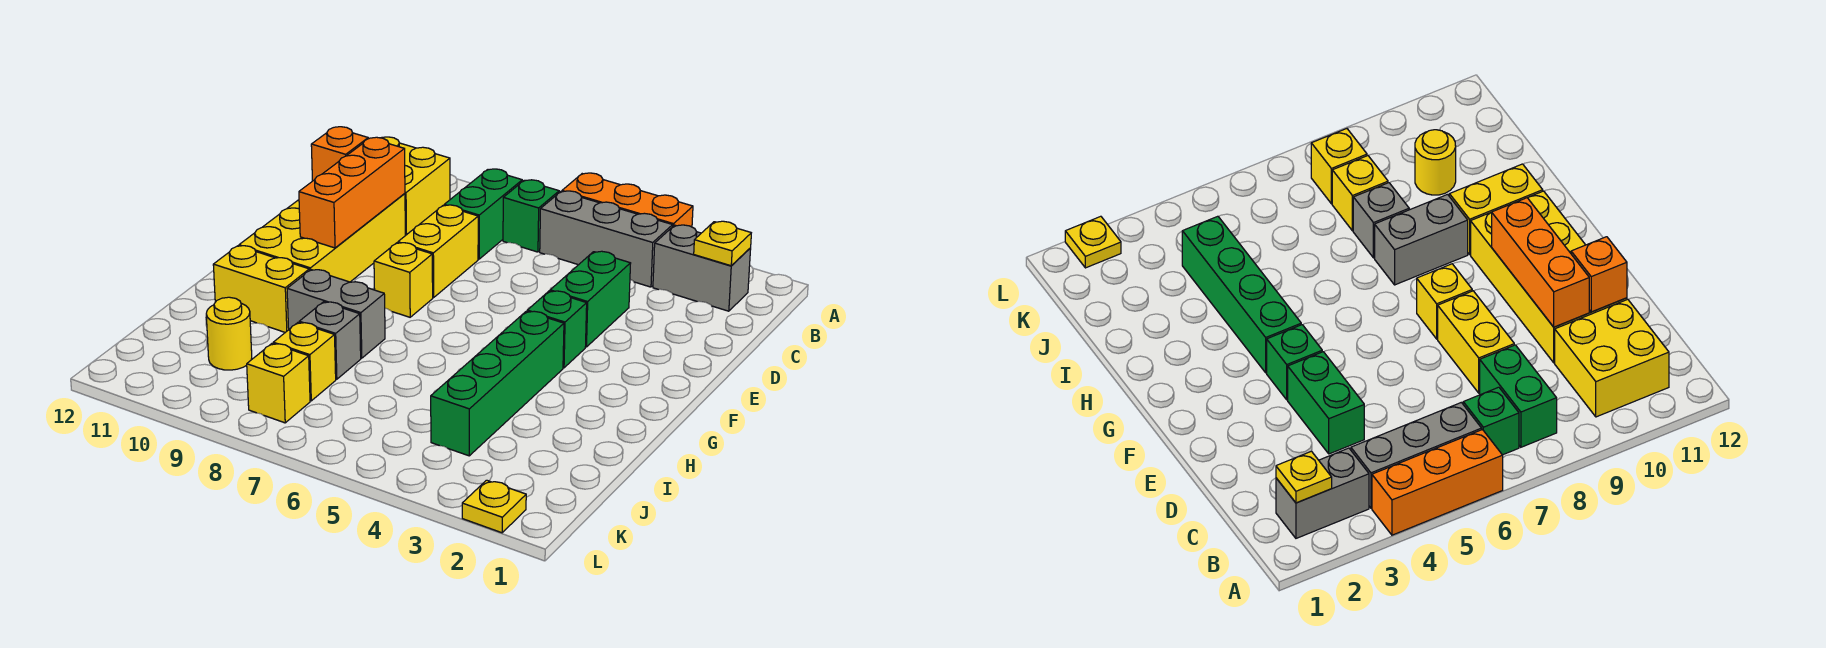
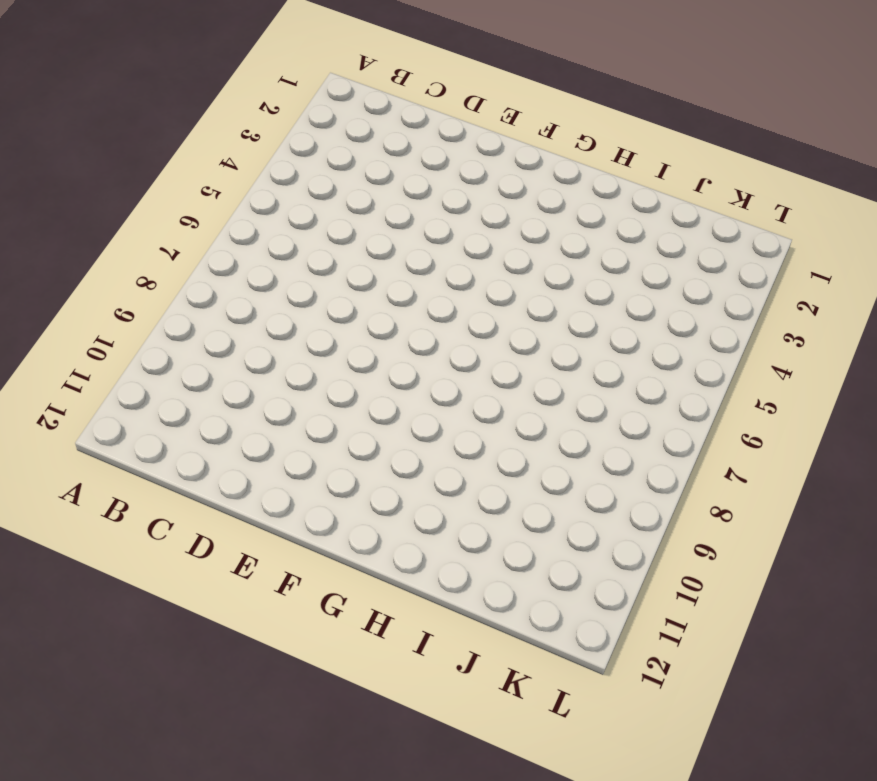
none -> orange brick A4:A6 level 1
none -> grey brick B2:B3 level 1
none -> grey brick B4:B6 level 1

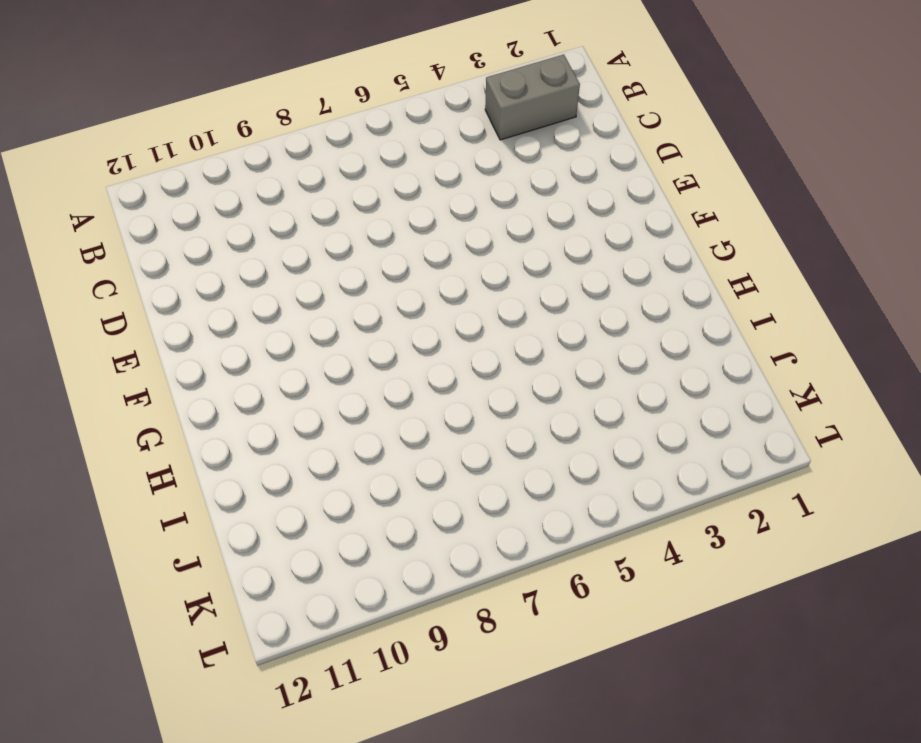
none -> orange brick A4:A6 level 1
none -> grey brick B4:B6 level 1
none -> green brick B7 level 1

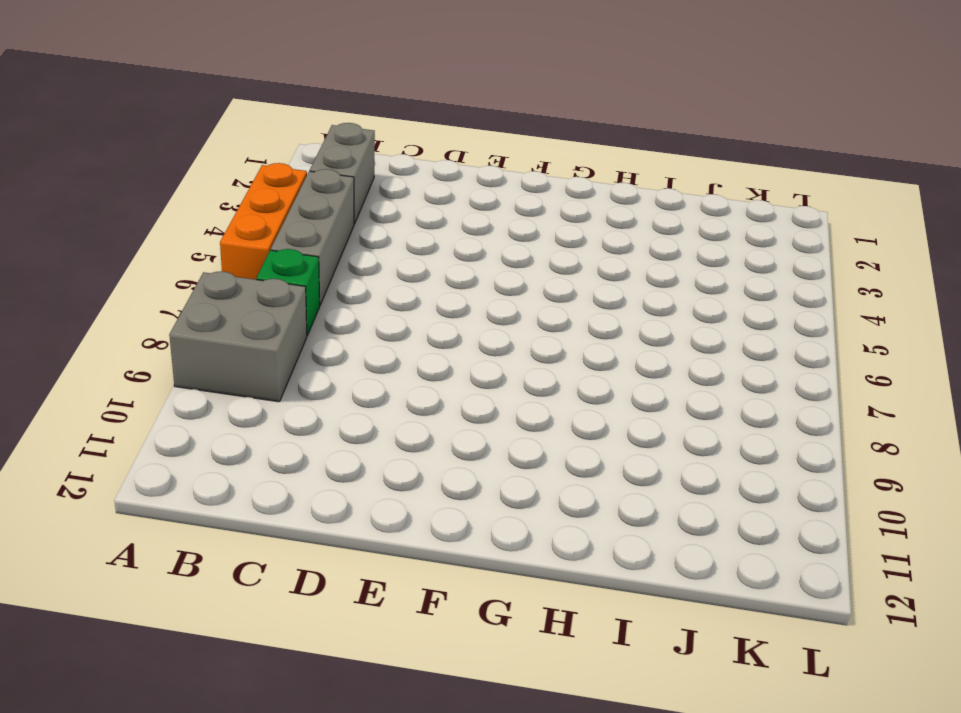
grey brick A8:B9 level 1 -> green brick B8:C8 level 1
none -> yellow brick B10:C11 level 1
none -> green brick D4:E4 level 1
none -> yellow brick D8:E8 level 1

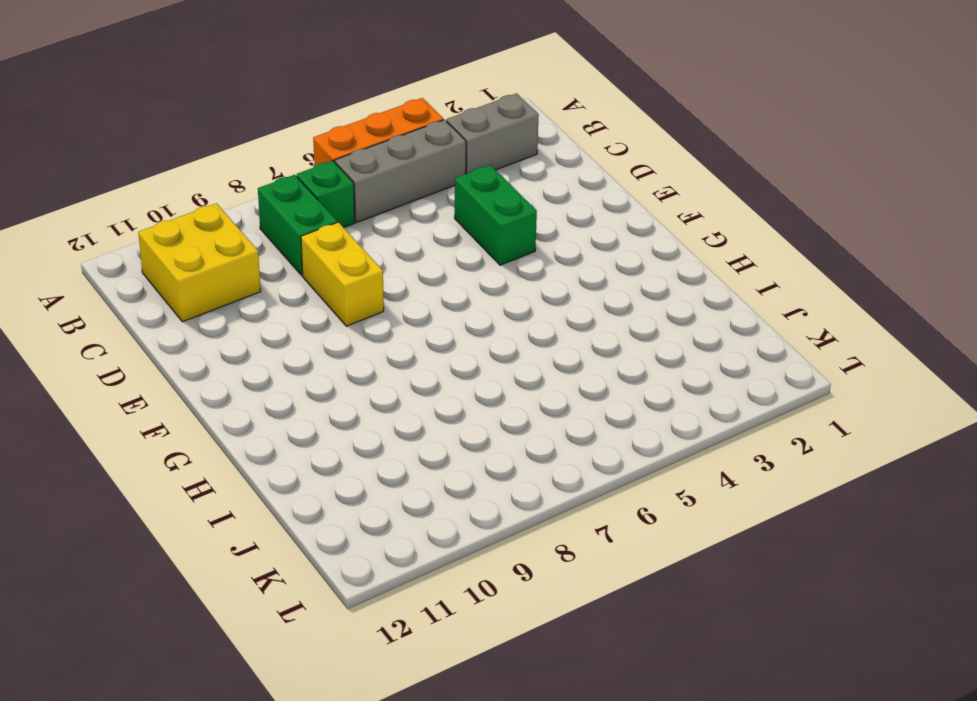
none -> yellow brick D10:G11 level 1
none -> green brick F4 level 1
none -> yellow brick F8 level 1

